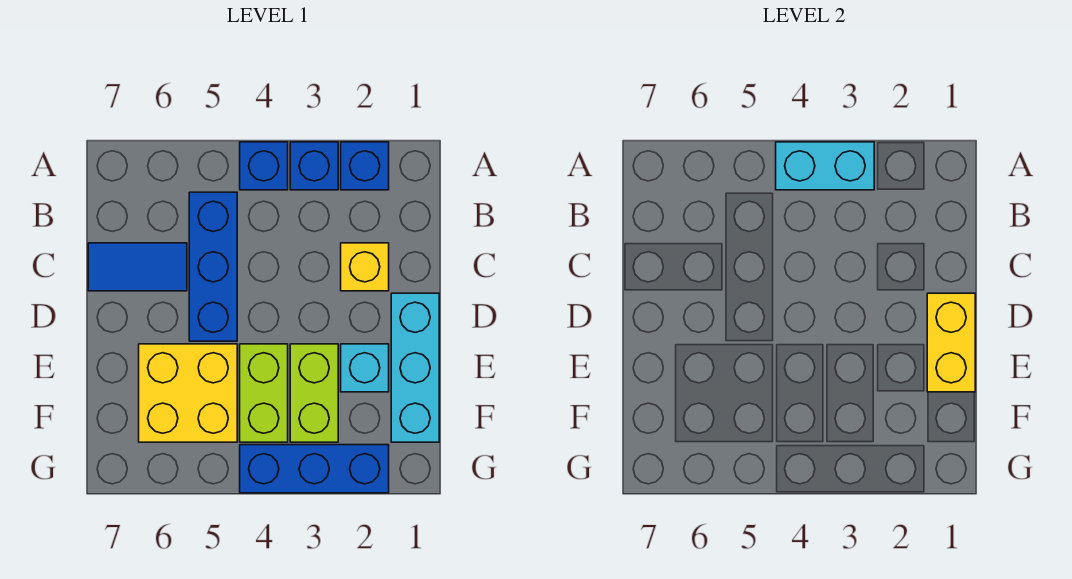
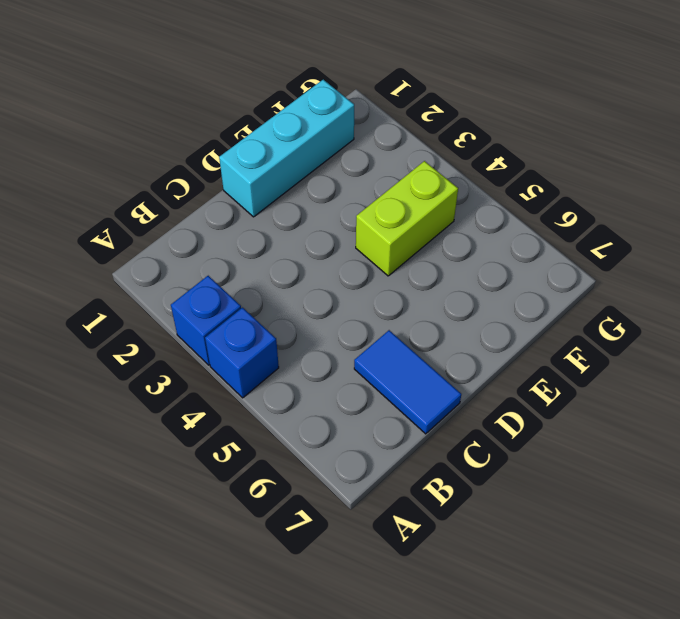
none -> blue brick A2 level 1
none -> blue brick B5:D5 level 1
none -> yellow brick C2 level 1

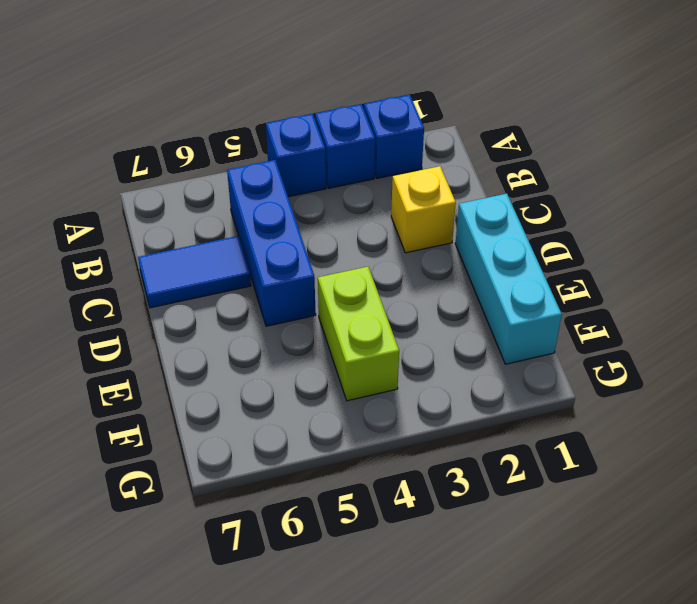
none -> cyan brick E2 level 1
none -> lime brick E3:F3 level 1
none -> yellow brick E5:F6 level 1

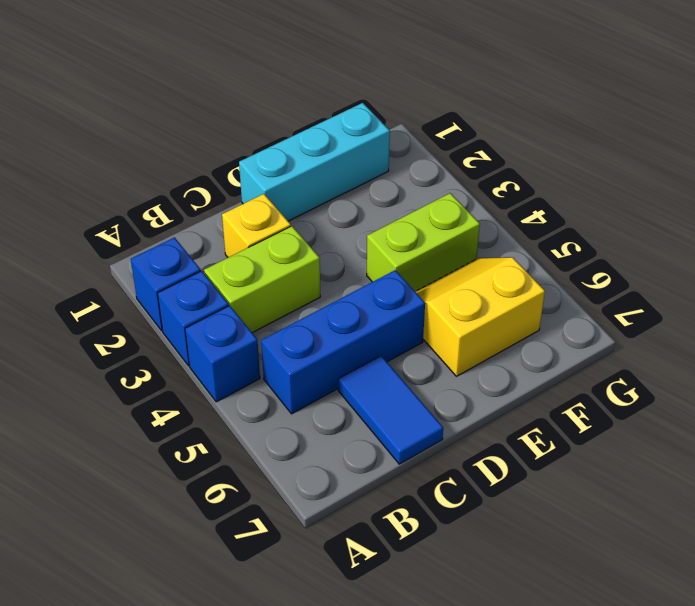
lime brick B3:C3 level 1 -> lime brick E3:F3 level 1
yellow slope E5:F6 level 1 top 6 -> yellow brick E5:F6 level 1
none -> cyan brick E2 level 1
none -> blue brick G2:G4 level 1
none -> cyan brick A3:A4 level 2

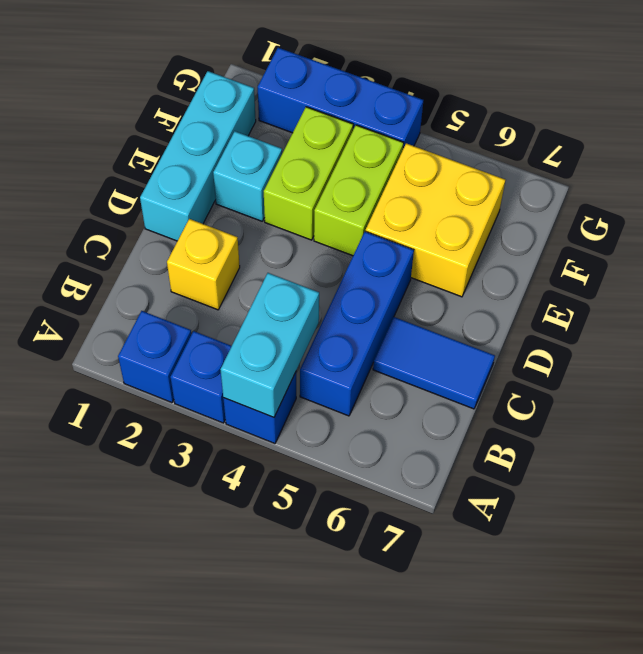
cyan brick A4:B4 level 2 -> cyan brick A3:A4 level 2
none -> yellow brick D1:E1 level 2

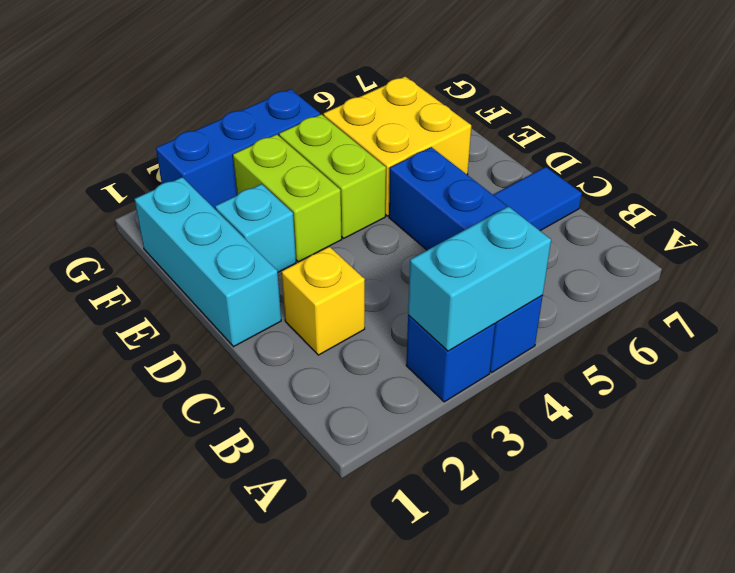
none -> blue brick A2 level 1
none -> yellow brick D1:E1 level 2

